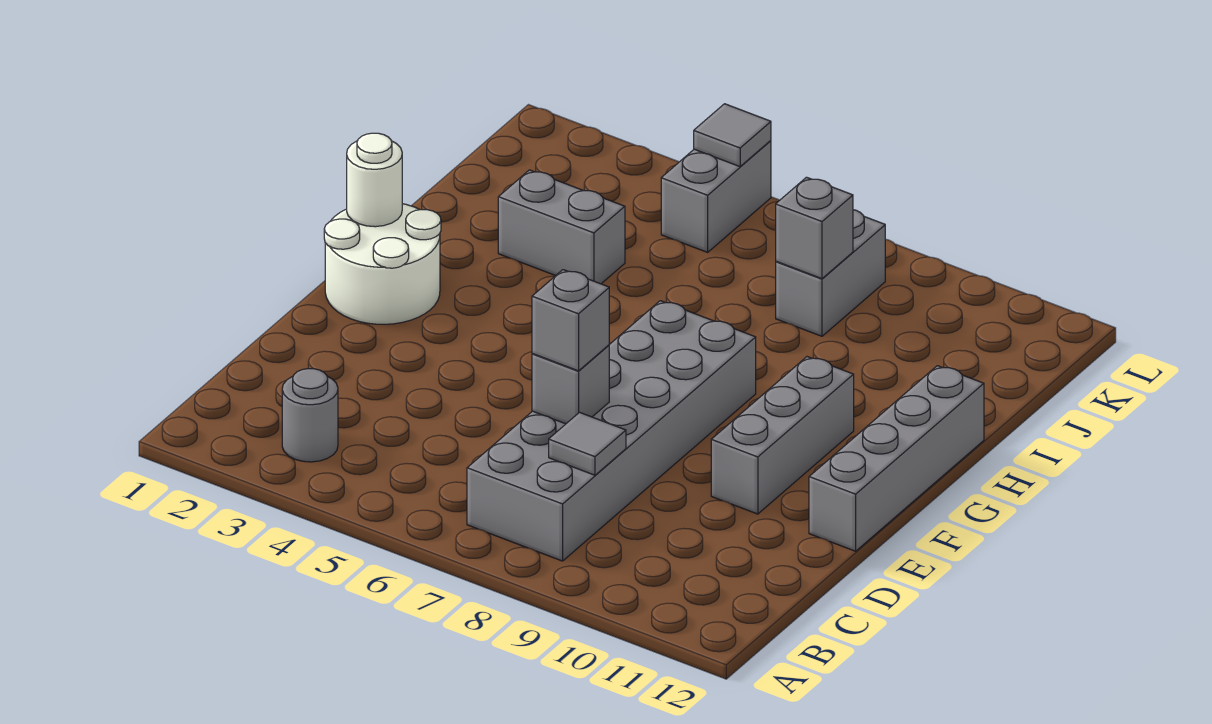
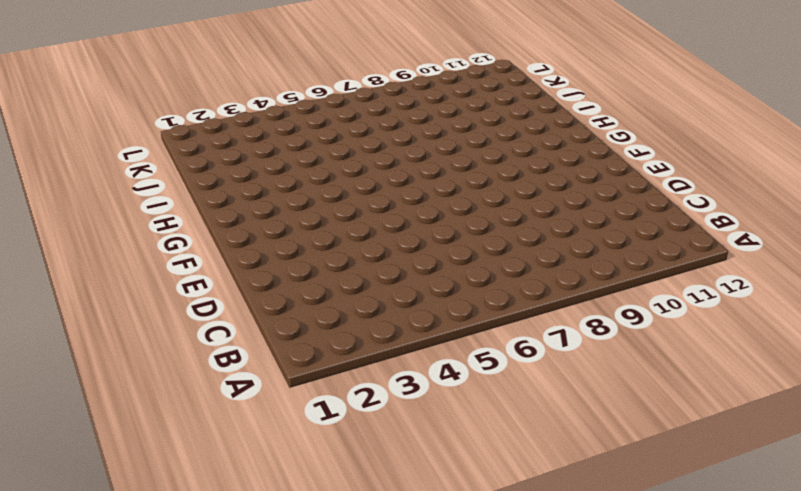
none -> grey round brick B3 level 1
none -> grey brick B7:G8 level 1
none -> grey brick E10:G10 level 1

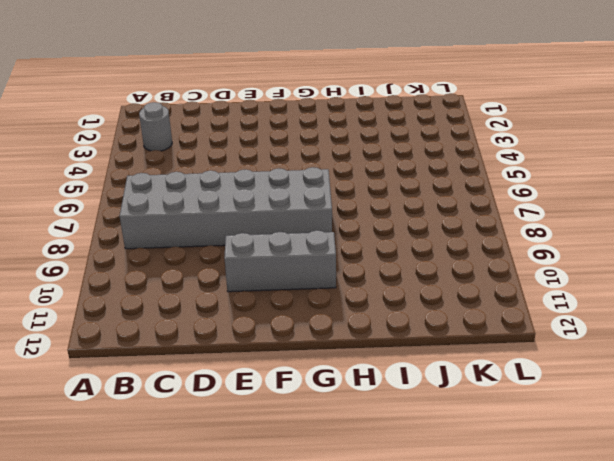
none -> grey brick E12:H12 level 1
none -> white round brick F1:G2 level 1
none -> grey brick I3:I4 level 1

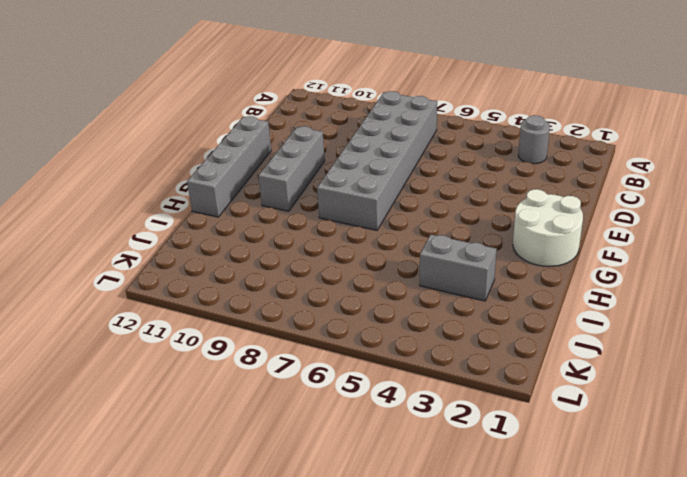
none -> grey brick J8:K8 level 1
none -> grey brick K5:L5 level 1
none -> grey tile C8 level 2

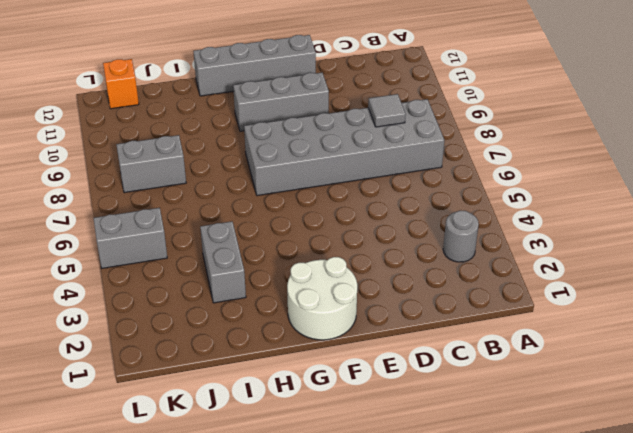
orange brick K12 level 1 -> none
none -> grey brick D7 level 2
none -> white round brick G1 level 2
none -> grey brick J8 level 2

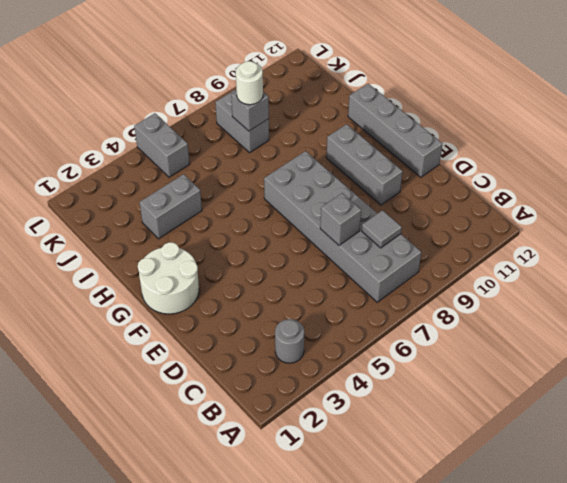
white round brick J8 level 3 -> white round brick G1 level 2
none -> grey tile L5 level 2
none -> grey brick D7 level 3

